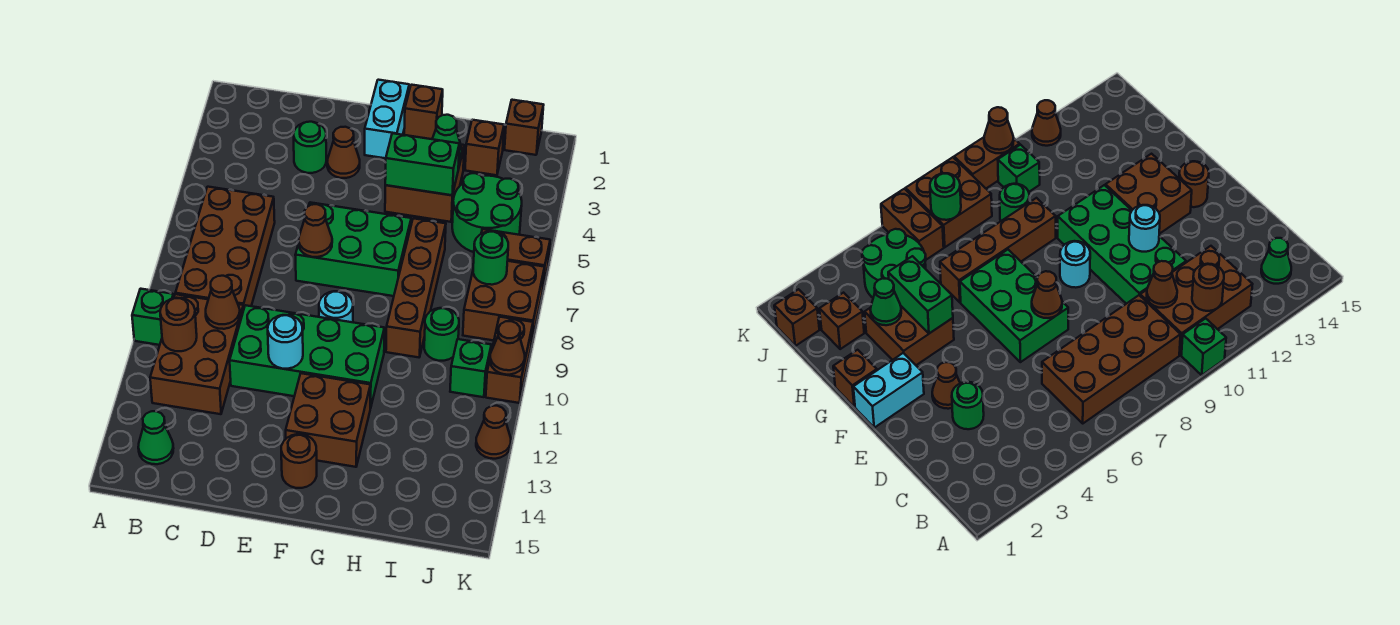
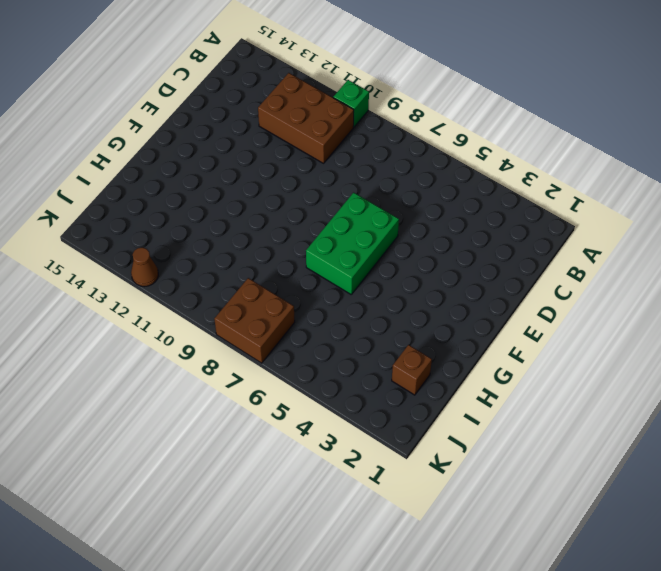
none -> brown brick B6:C9 level 1
none -> green cone B14 level 1
none -> green round brick D3 level 1
none -> green brick D10:G11 level 1

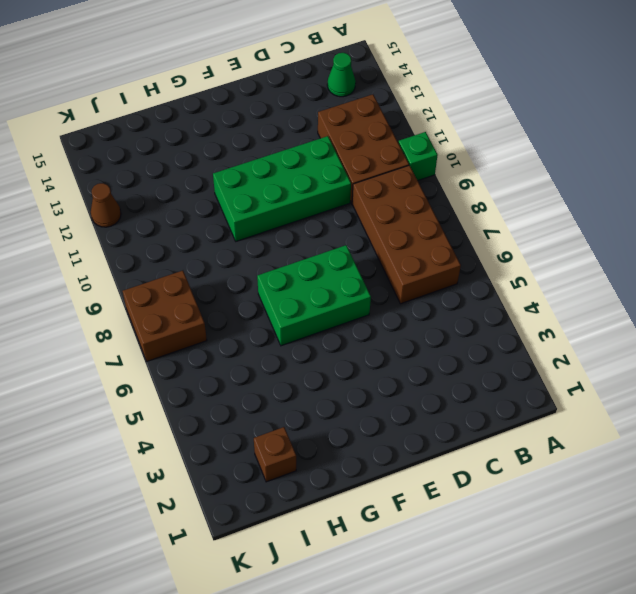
none -> green round brick D3 level 1
none -> brown cone E3 level 1
none -> cyan brick F1:F2 level 1
none -> cyan round brick F9 level 1

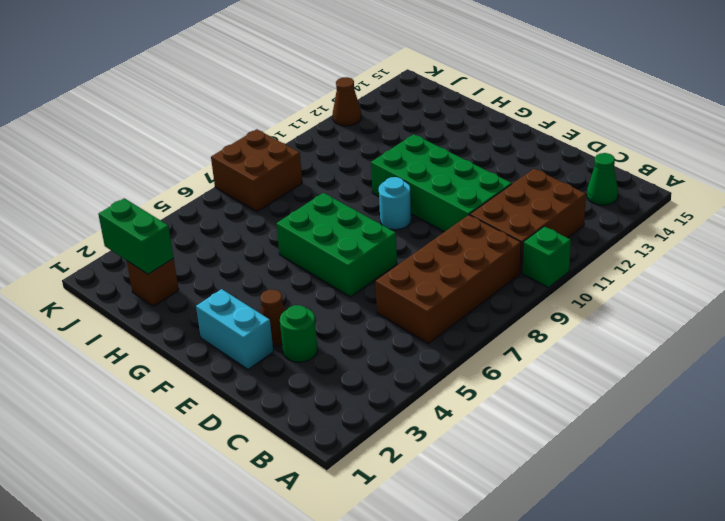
cyan brick E2:F2 level 1 -> cyan brick F1:F2 level 1
green brick I2:J2 level 2 -> green brick G4:H4 level 2
none -> brown brick F12:G13 level 1
none -> brown round brick F14 level 1
none -> brown brick G1 level 1
none -> brown brick G3:H4 level 1

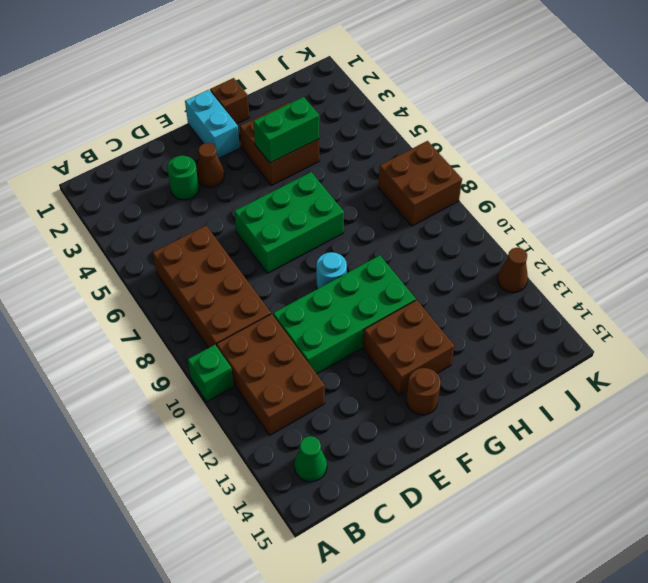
none -> brown brick H6:H9 level 1
none -> brown brick I2 level 1
none -> green round brick I4:J5 level 1
none -> green round brick I9 level 1

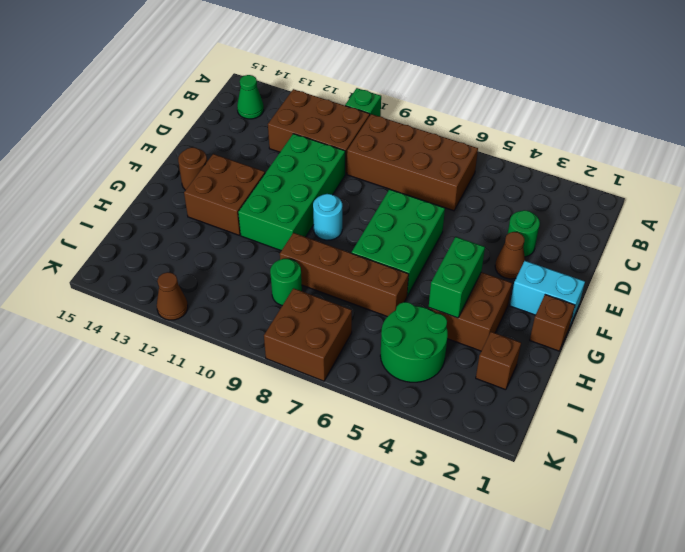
none -> brown brick J1 level 1
none -> brown brick J6:K6 level 1
none -> green brick J10 level 1
none -> brown brick K9:K10 level 1

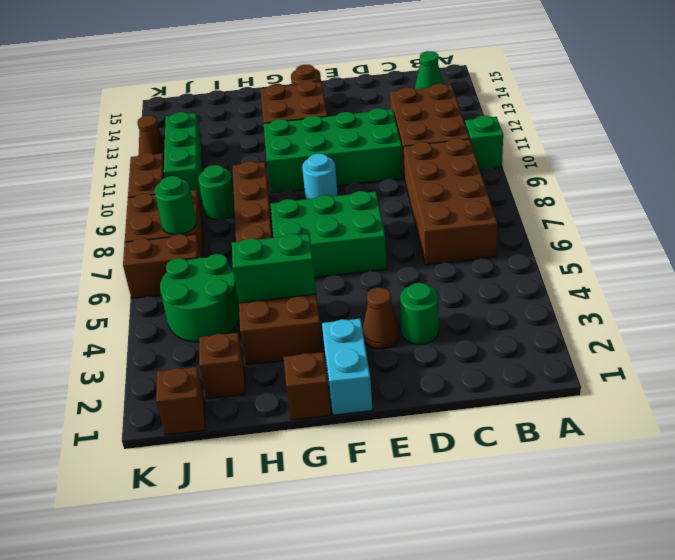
green brick J10:J12 level 1 -> green brick J10 level 1
none -> brown round brick B11 level 2
none -> brown cone C10 level 2
none -> brown cone E7 level 2
none -> cyan round brick E11 level 2

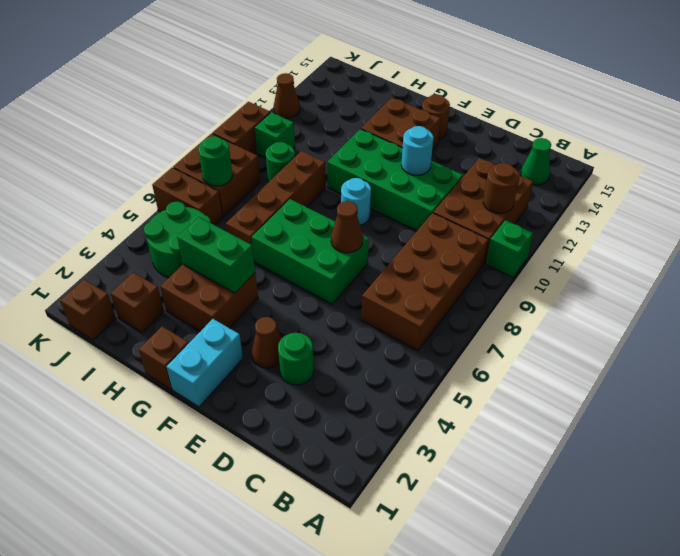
none -> brown cone C10 level 2
none -> green cone H3 level 2
none -> brown cone K10 level 2

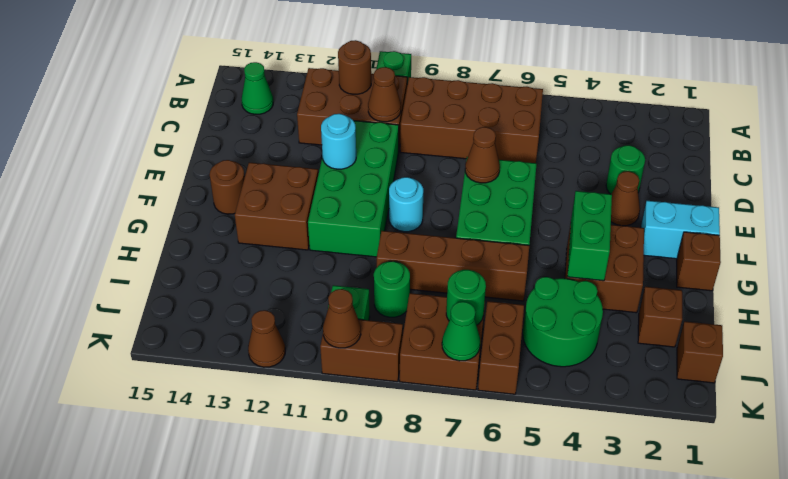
green cone K7 level 2 -> green cone H3 level 2

